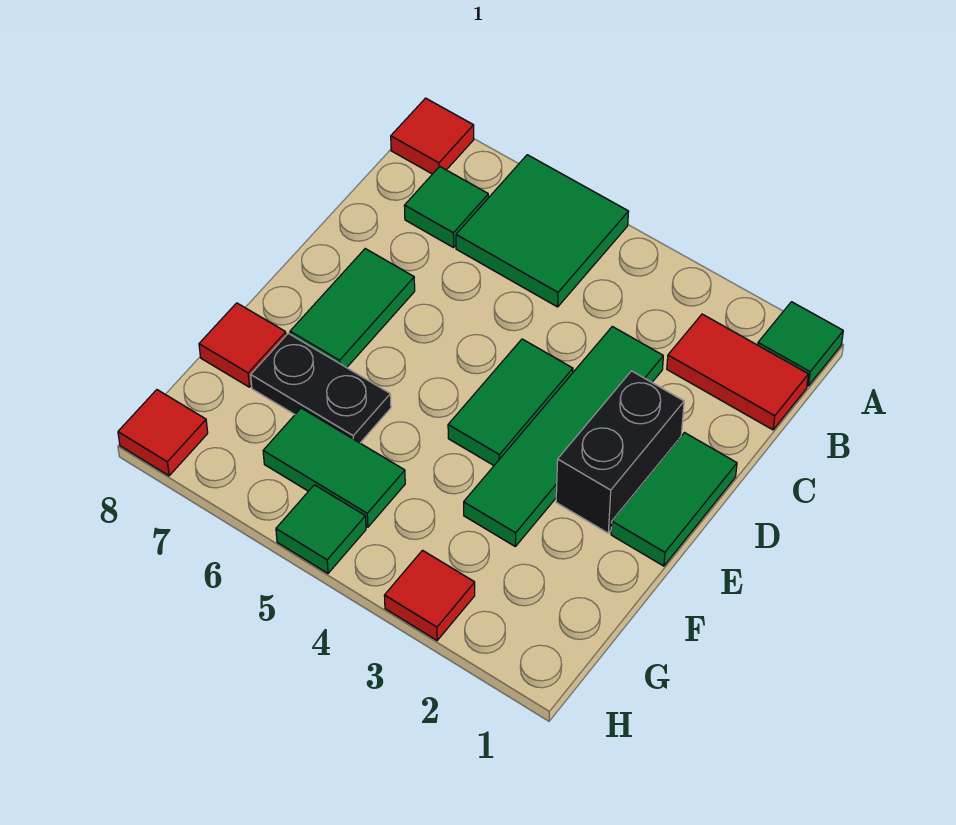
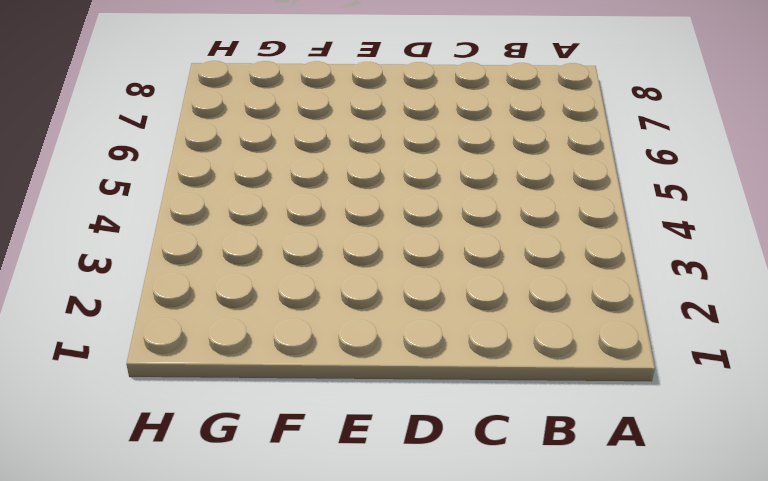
none -> green tile A1 level 1
none -> green tile A5:B6 level 1
none -> red tile A8 level 1

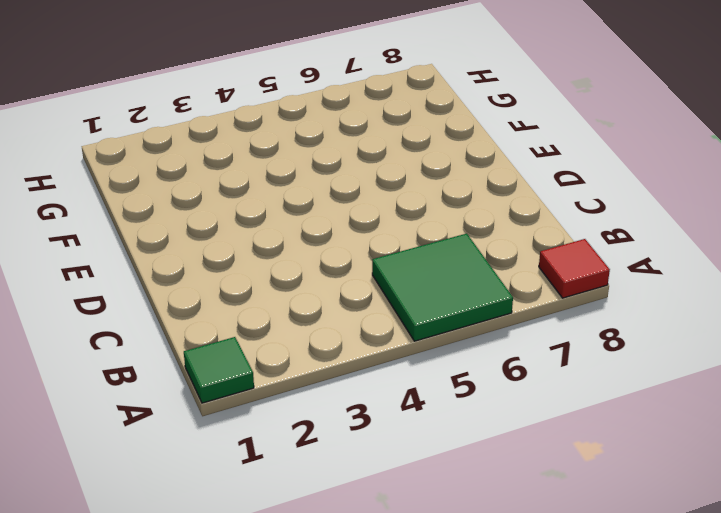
none -> red tile B1:B2 level 1
none -> green tile B7 level 1
none -> green tile C3:F3 level 1

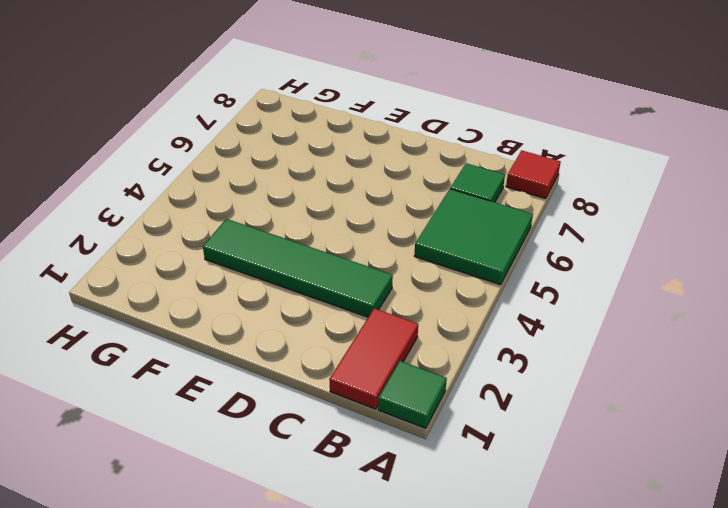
none -> green tile D1:E1 level 1
none -> black brick D2:E2 level 1
none -> green tile D4:E4 level 1

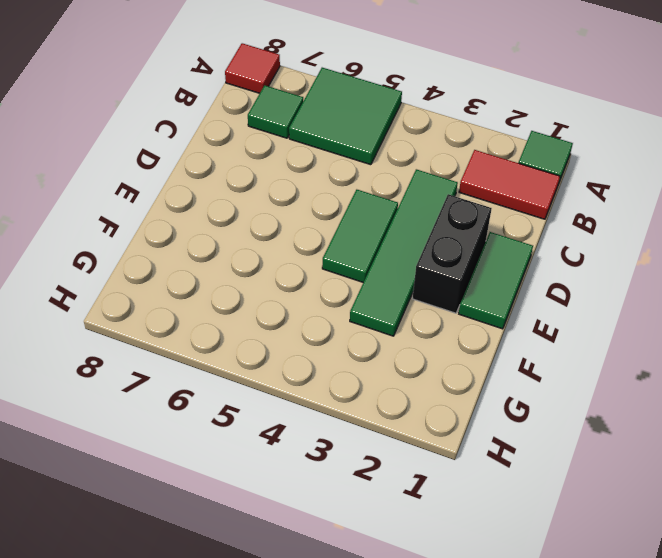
none -> green tile D7:E7 level 1
none -> black plate F6:F7 level 1
none -> red tile F8 level 1

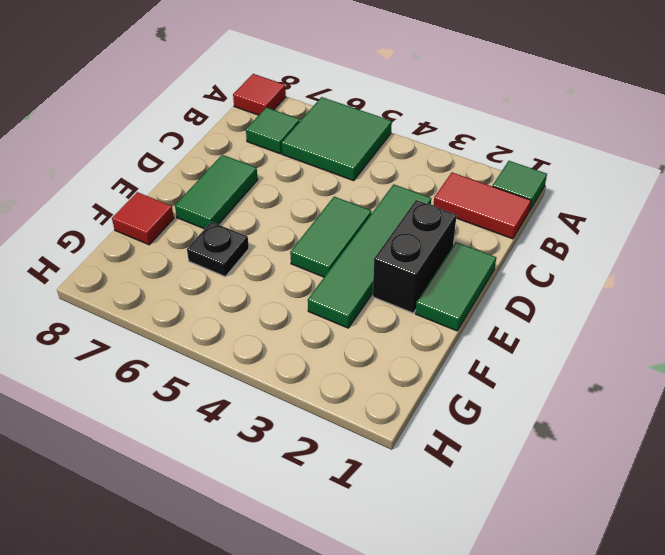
black plate F6 level 1 -> black plate F6:F7 level 1
none -> green tile G5:G6 level 1
none -> red tile H3 level 1
none -> green tile H5 level 1

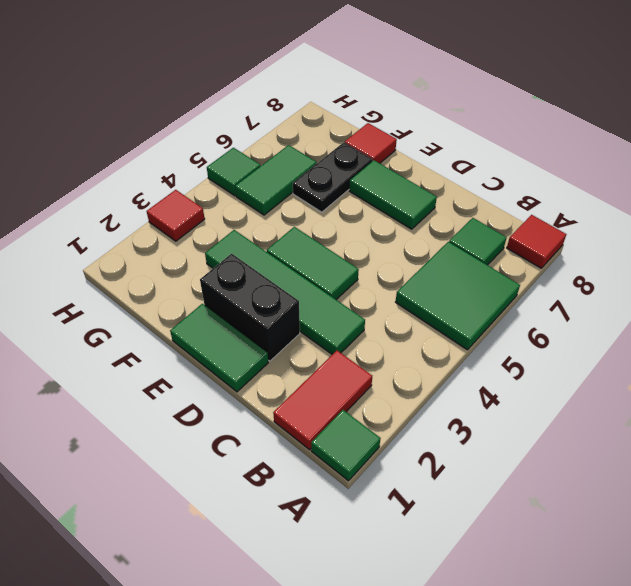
none -> red tile H8 level 1

